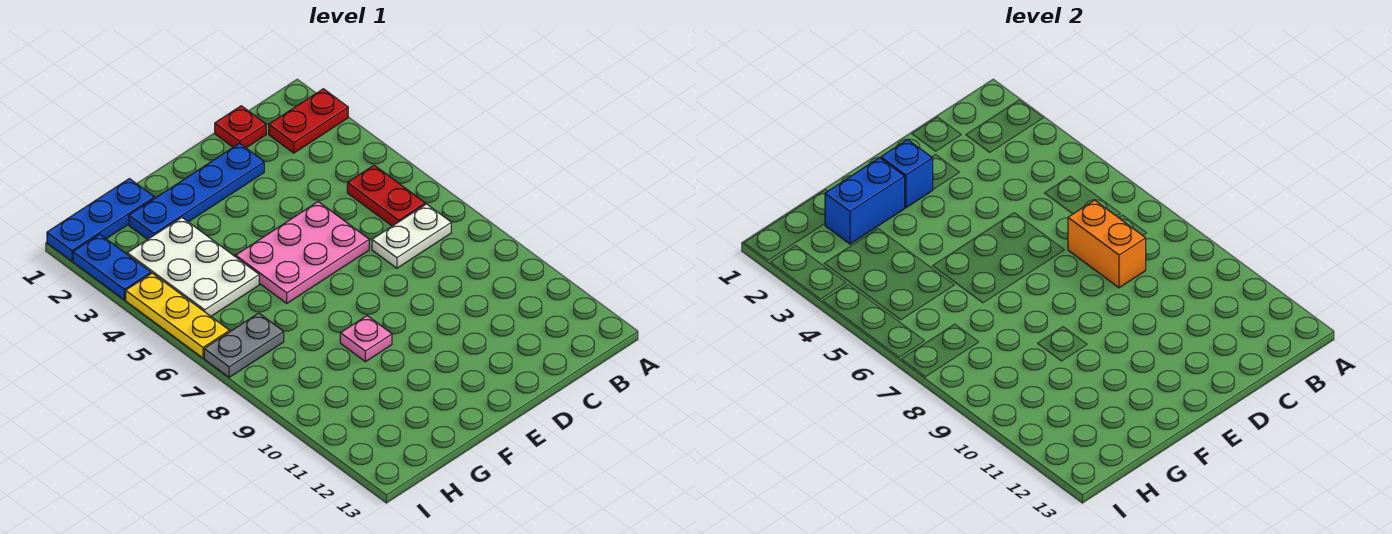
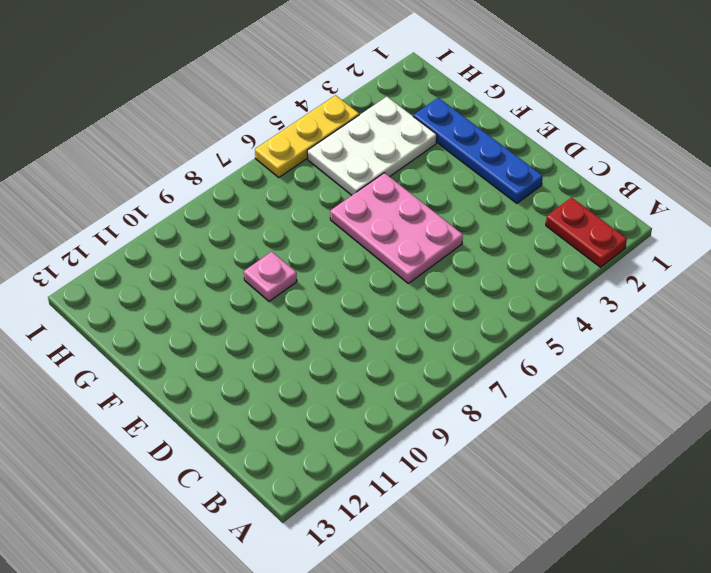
none -> red plate B5:B6 level 1
none -> white plate B7:C7 level 1
none -> red plate C1 level 1

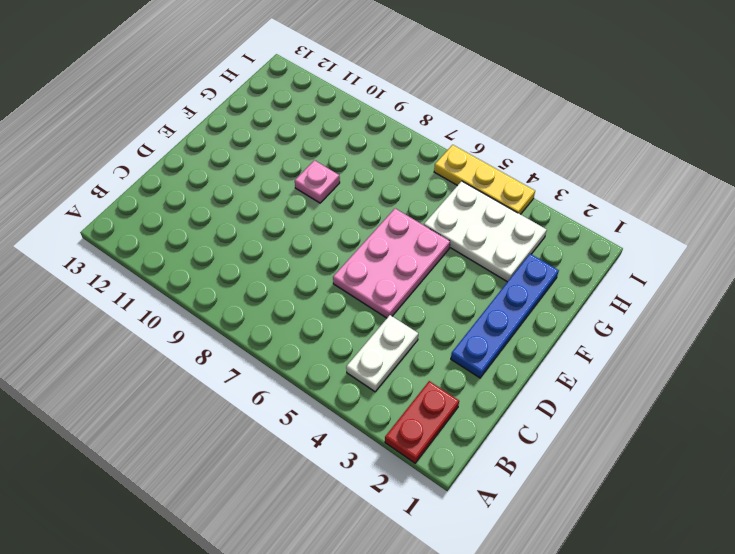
white plate B4:C4 level 1 -> white plate B7:C7 level 1
none -> red plate B5:B6 level 1
none -> red plate C1 level 1
none -> blue plate G1:I1 level 1

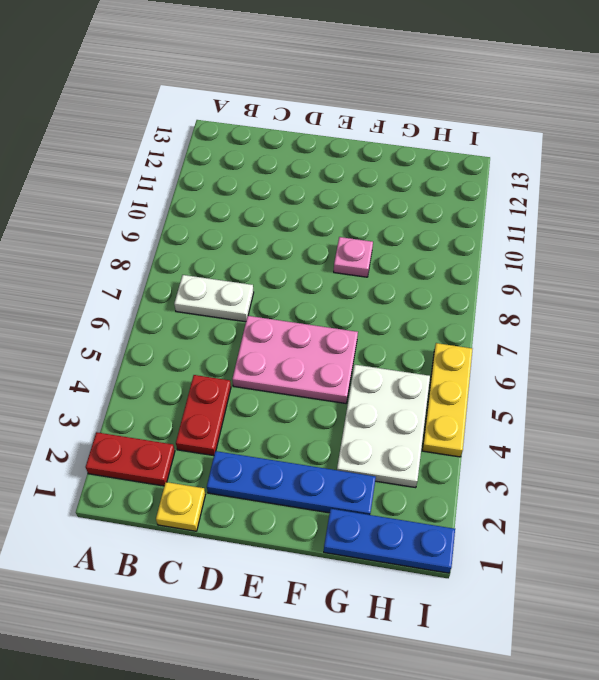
yellow plate C1 level 1 -> red plate C1 level 1
red plate C3:C4 level 1 -> red plate B5:B6 level 1
none -> grey plate H7:I7 level 1
none -> blue plate I2:I3 level 1
none -> orange brick C7:C8 level 2

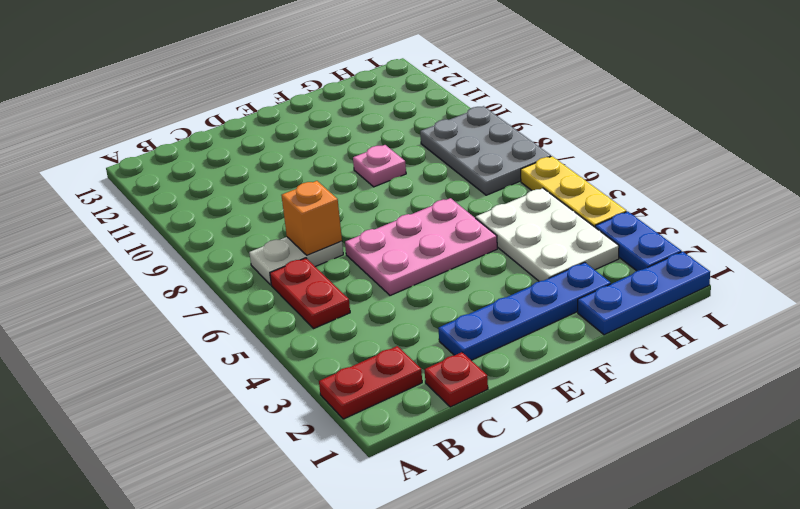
orange brick C7 level 2 -> orange brick C7:C8 level 2
grey plate H7:I9 level 1 -> grey plate H7:I7 level 1
none -> blue brick E2 level 2
none -> blue brick F2:G2 level 2

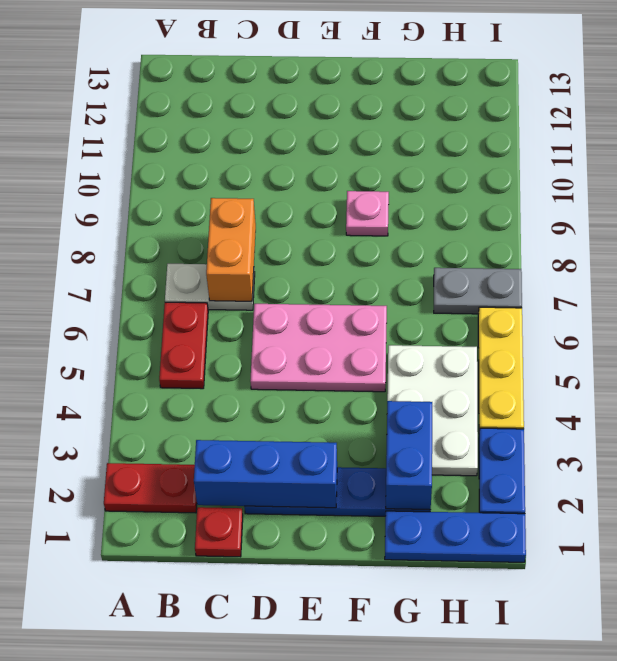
blue brick C2:E2 level 2 -> blue brick E2 level 2
blue brick G2:G3 level 2 -> blue brick F2:G2 level 2

